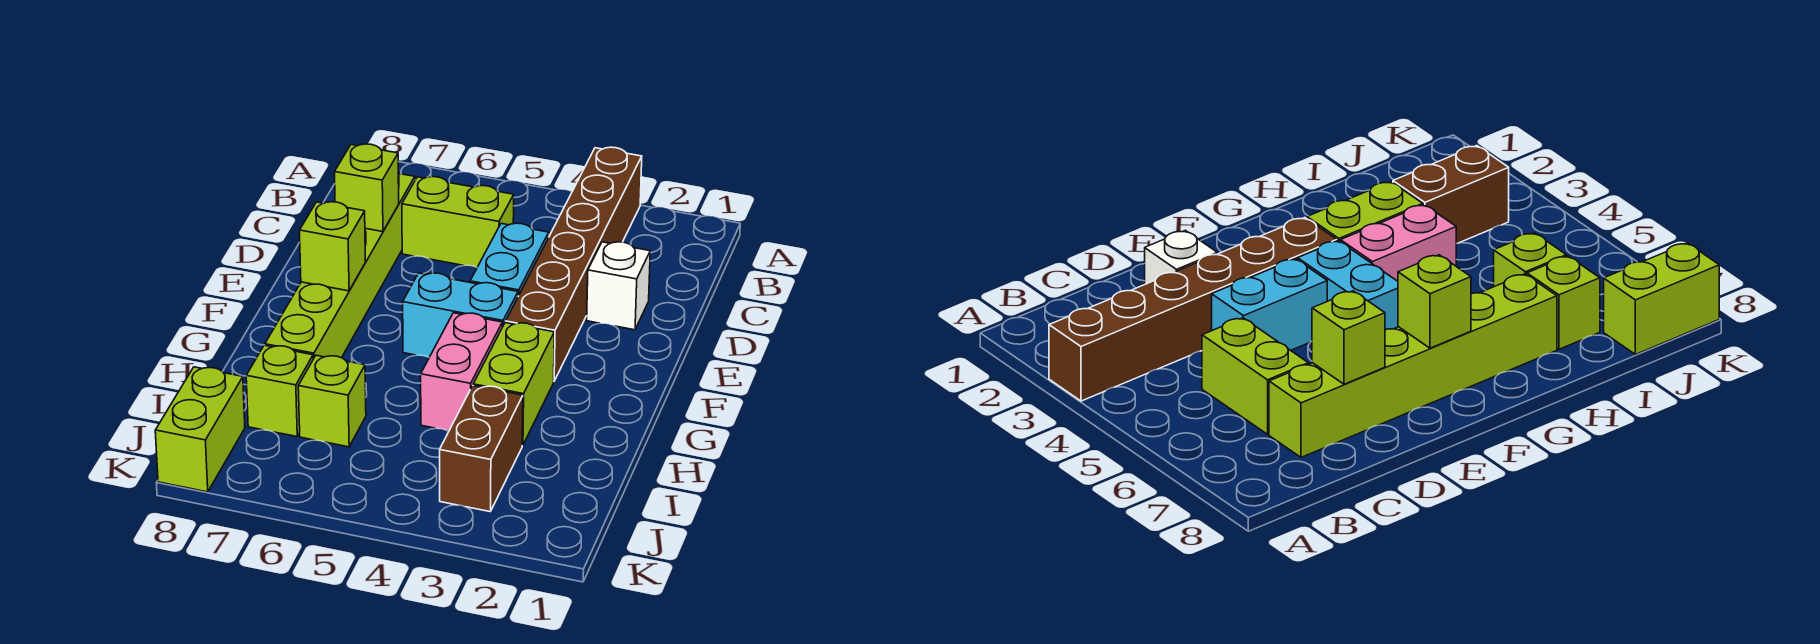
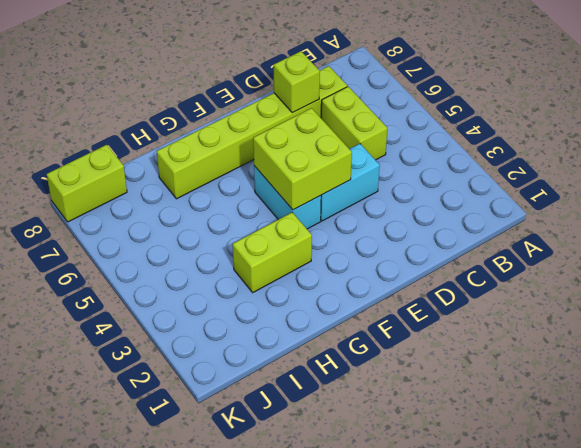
lime brick E4:F5 level 2 -> none
none -> brown brick A3:F3 level 1
none -> white brick D2 level 1
none -> pink brick G4:H4 level 1

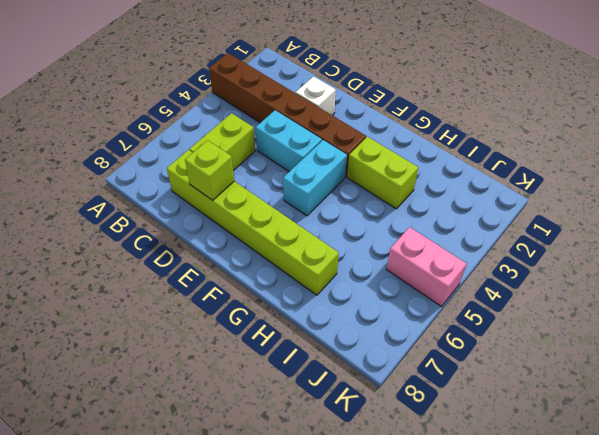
pink brick J5:K5 level 1 -> pink brick G4:H4 level 1
none -> brown brick I3:J3 level 1
none -> lime brick I6 level 1
none -> lime brick I7 level 1

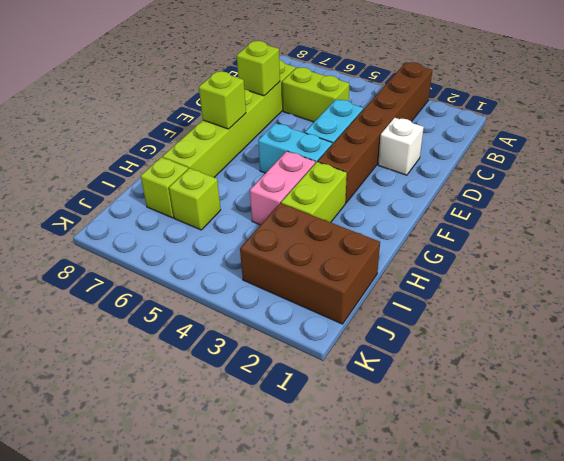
brown brick I1:J3 level 1 -> brown brick I3:J3 level 1
none -> lime brick J8:K8 level 1

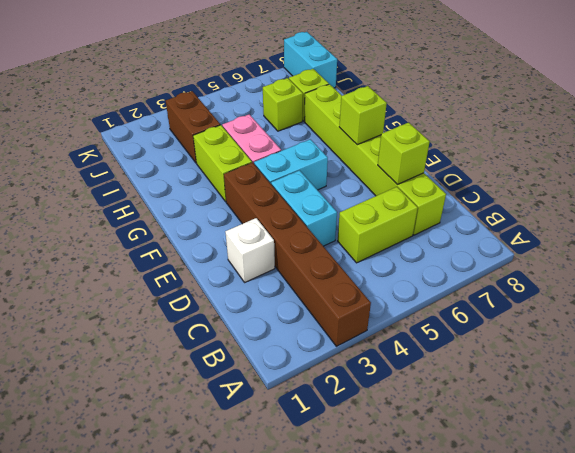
cyan brick J8:K8 level 1 -> lime brick J8:K8 level 1

